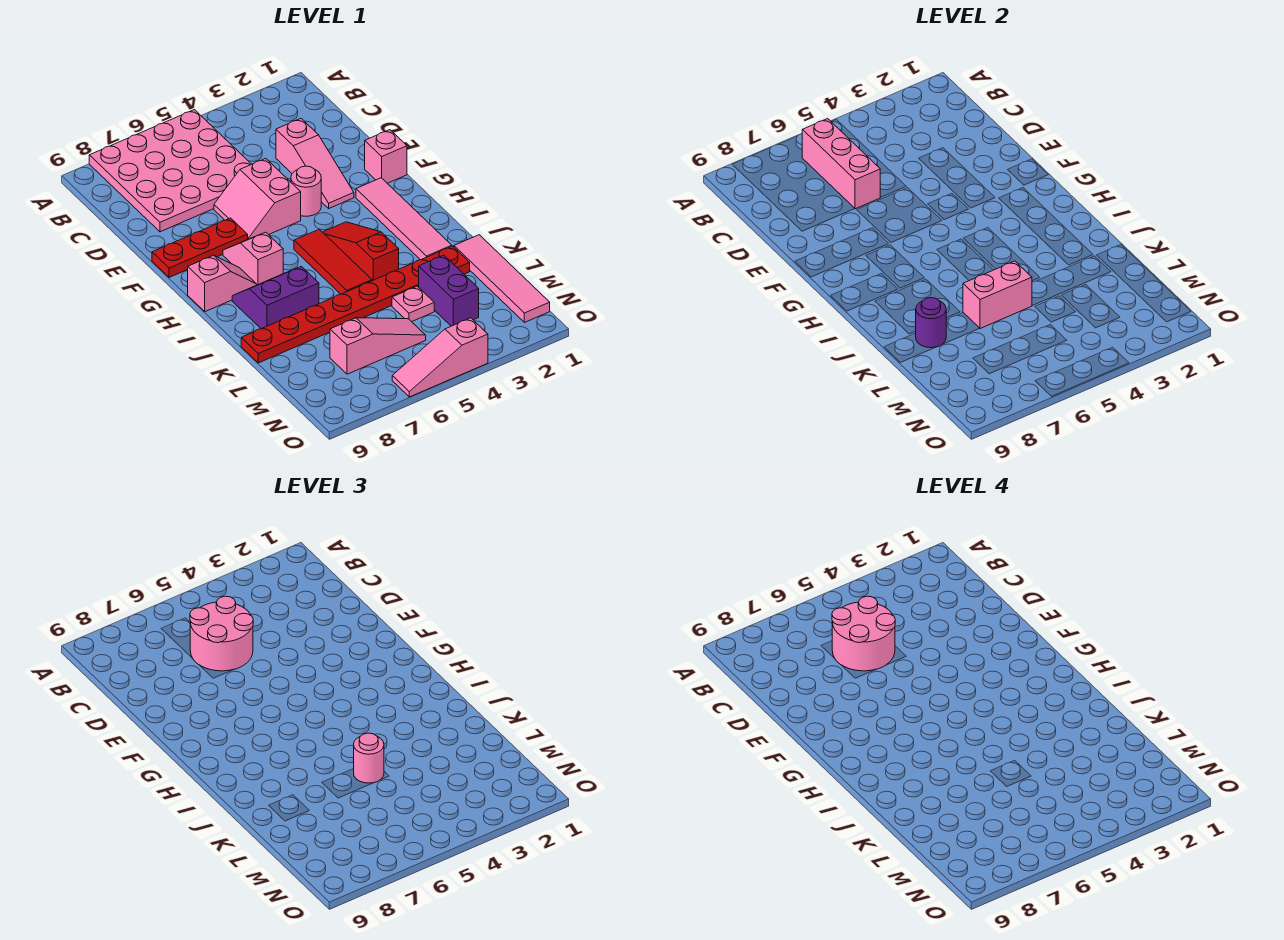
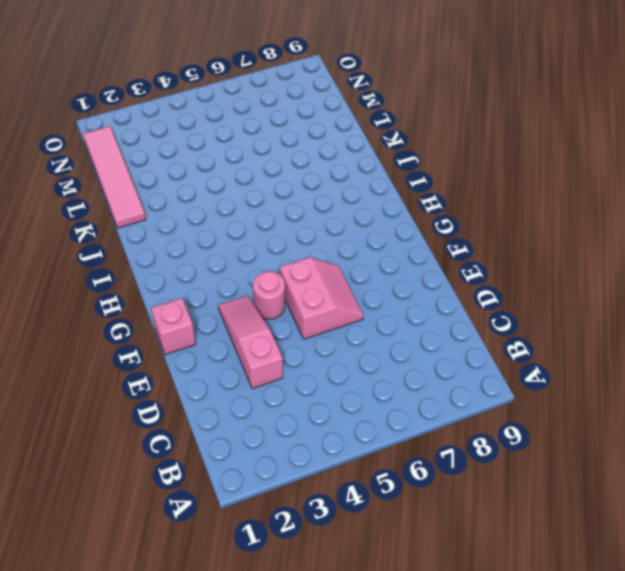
none -> pink plate A5:D8 level 1
none -> red plate F7:F9 level 1
none -> pink tile G2:J2 level 1

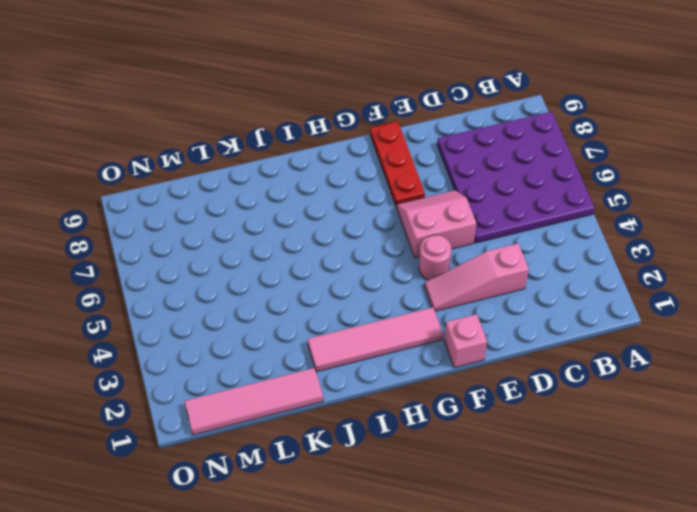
purple plate A5:D8 level 1 -> pink plate A5:D8 level 1
none -> pink slope G7:H7 level 1 top H
none -> red slope H4:J4 level 1 top J
none -> red tile H5:J5 level 1

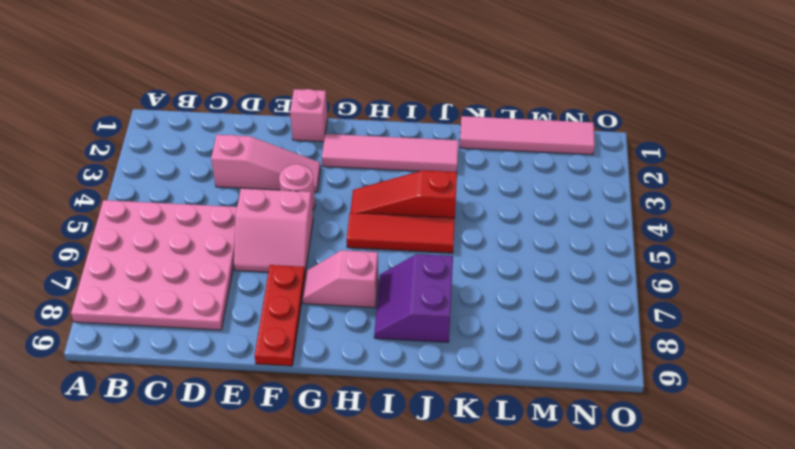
none -> pink slope H8:H9 level 1 top 9
none -> red plate K2:K9 level 1
none -> purple brick L3:M3 level 1

